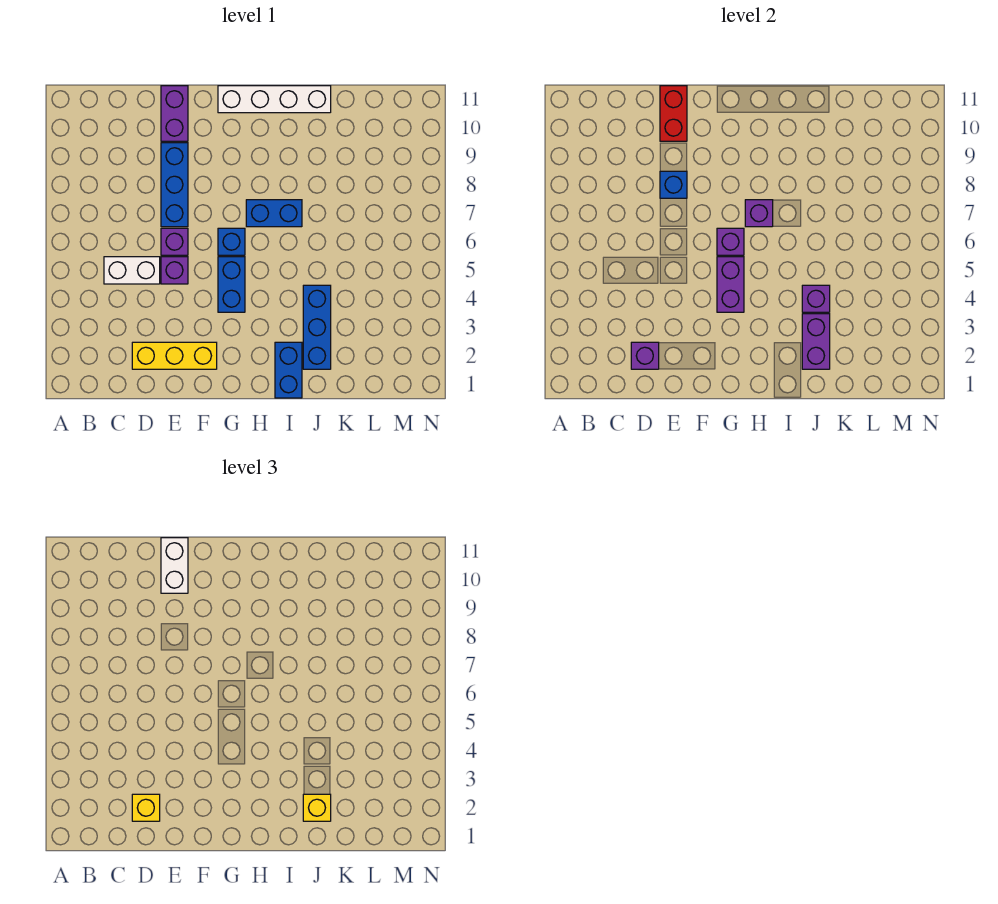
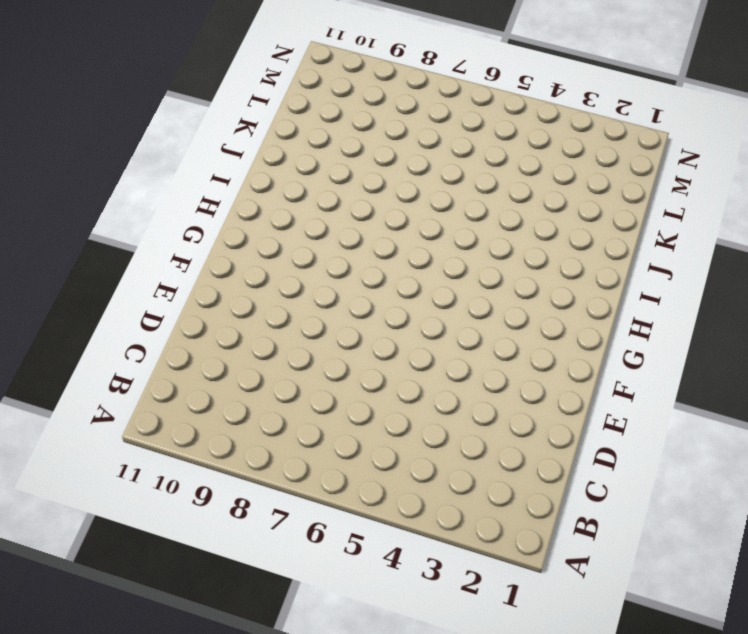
none -> white brick C5:D5 level 1
none -> yellow brick D2:F2 level 1
none -> purple brick E5 level 1

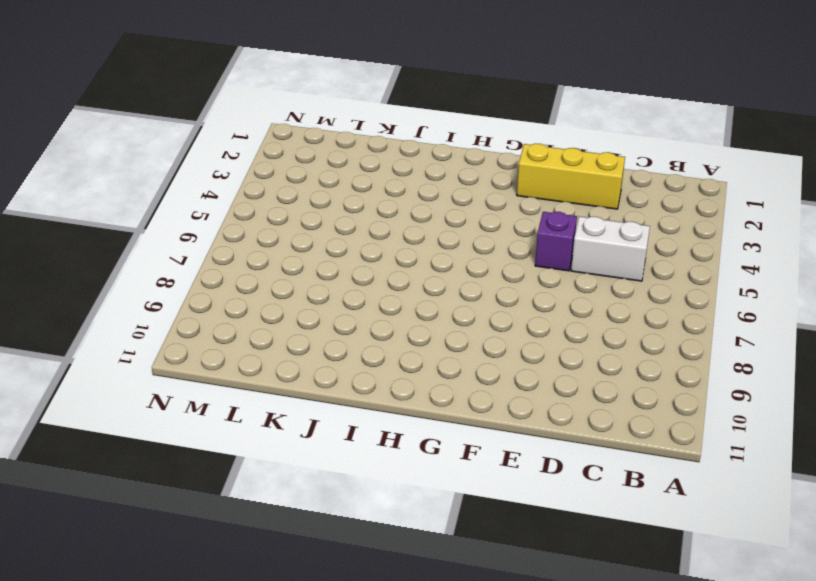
none -> purple brick E6 level 1
none -> blue brick E7:E9 level 1
none -> purple brick E10:E11 level 1

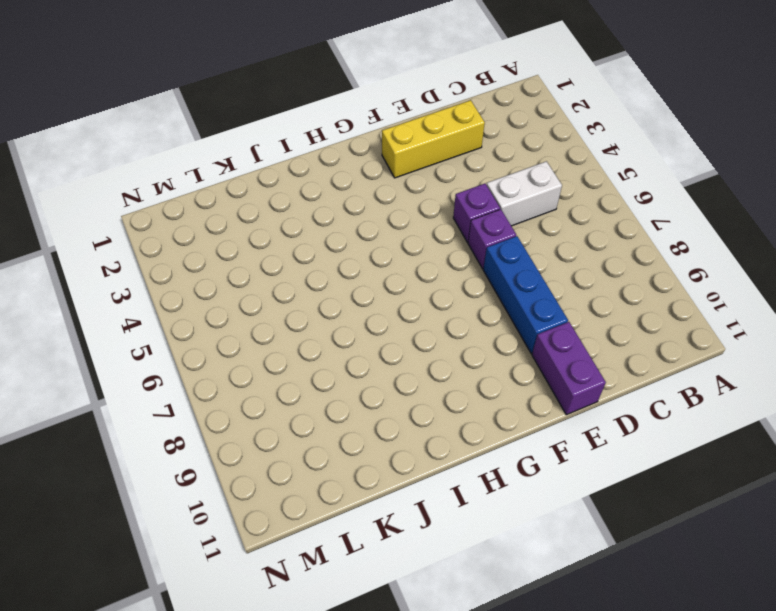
none -> blue brick G4:G5 level 1
none -> blue brick G6 level 1
none -> white brick G11:J11 level 1

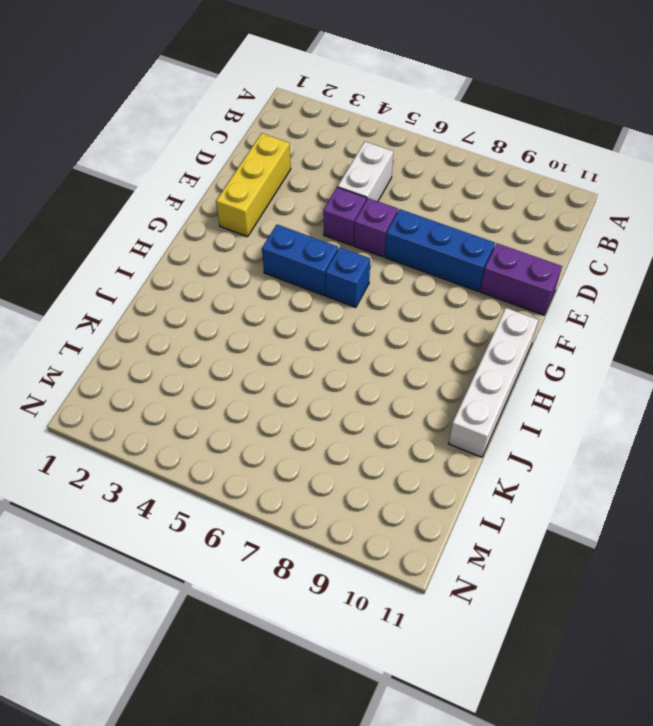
none -> blue brick H7:I7 level 1
none -> blue brick I1:I2 level 1
none -> blue brick J2:J4 level 1

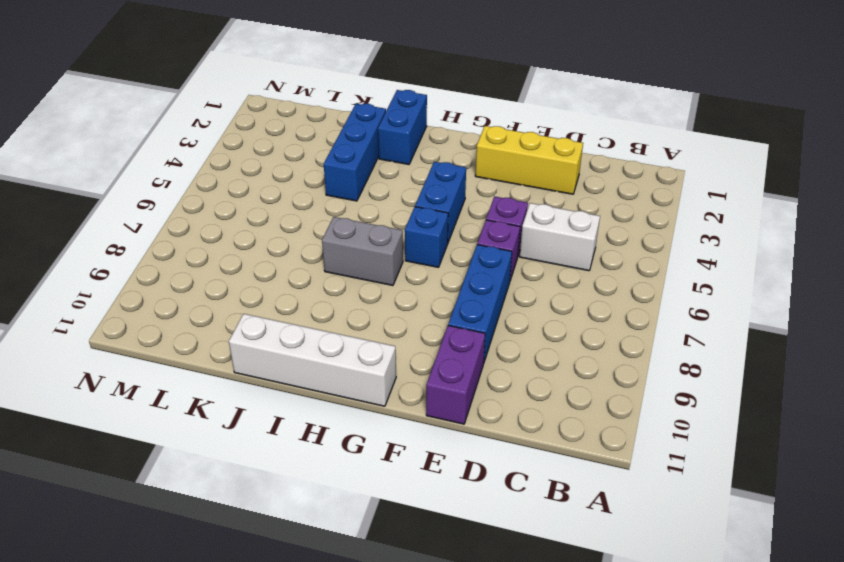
grey brick H7:I7 level 1 -> blue brick H7:I7 level 1
none -> purple brick D2 level 2
none -> blue brick E8 level 2
none -> red brick E10:E11 level 2

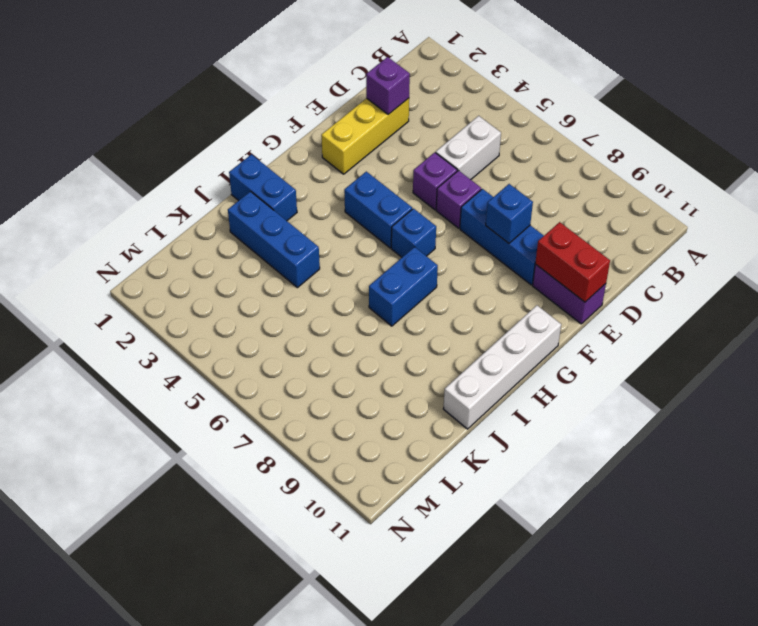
none -> purple brick G4:G5 level 2
none -> purple brick G6 level 2
none -> purple brick H7 level 2

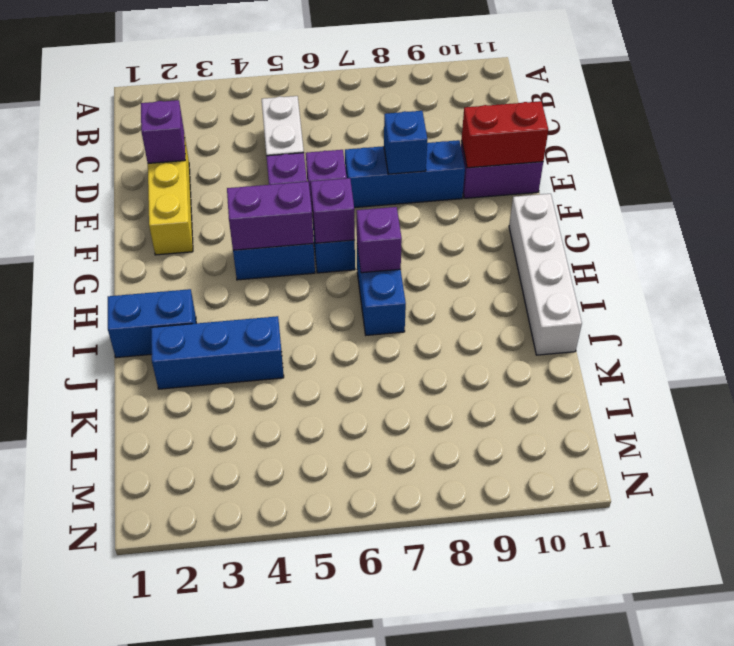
none -> purple brick J2:J3 level 2
none -> purple brick J4 level 2
none -> yellow brick D2 level 3

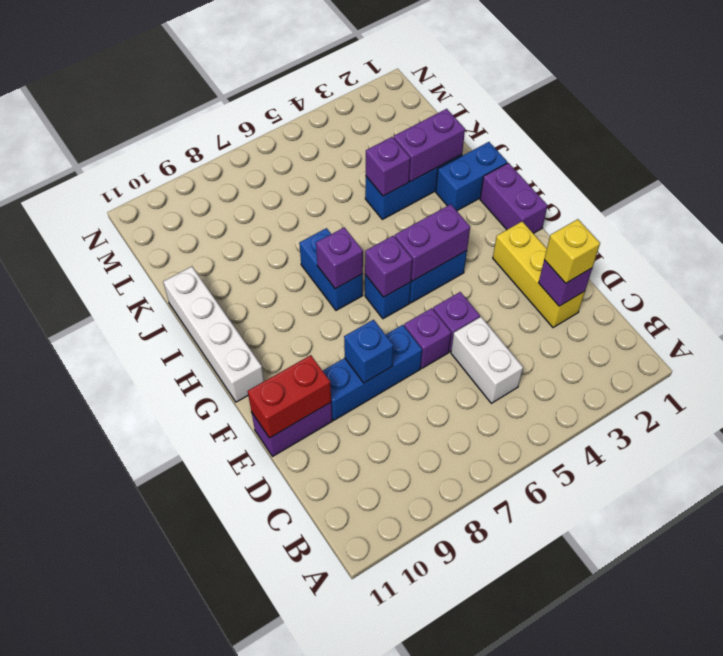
purple brick G1:H1 level 1 -> none
none -> white brick E10:E11 level 3
none -> yellow brick J2 level 3

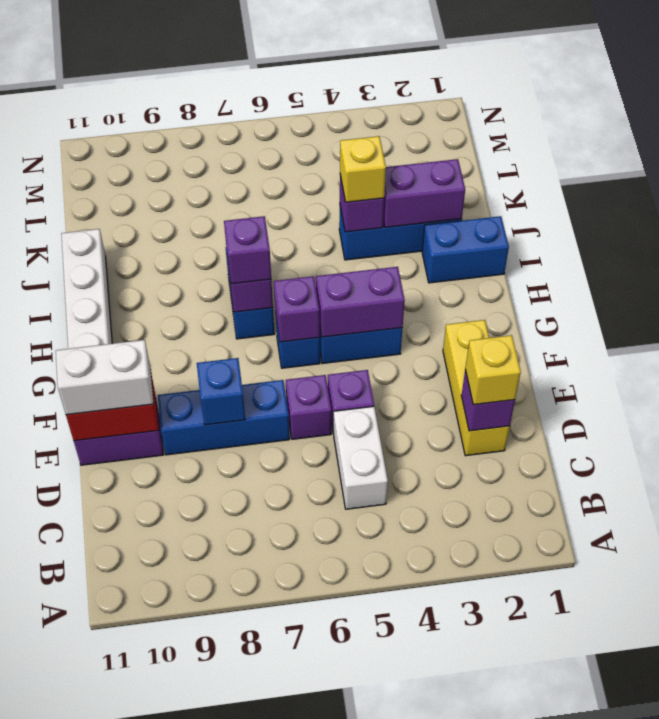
purple brick H7 level 3 -> none
yellow brick J4 level 3 -> yellow brick J2 level 3

